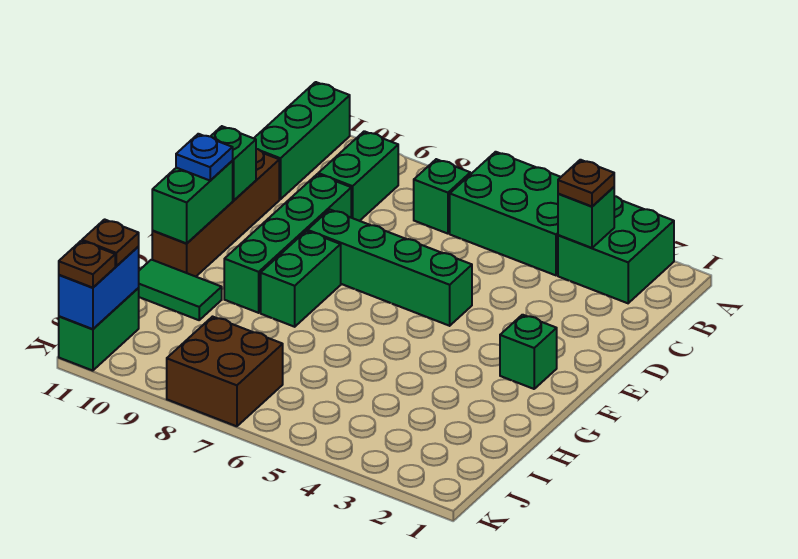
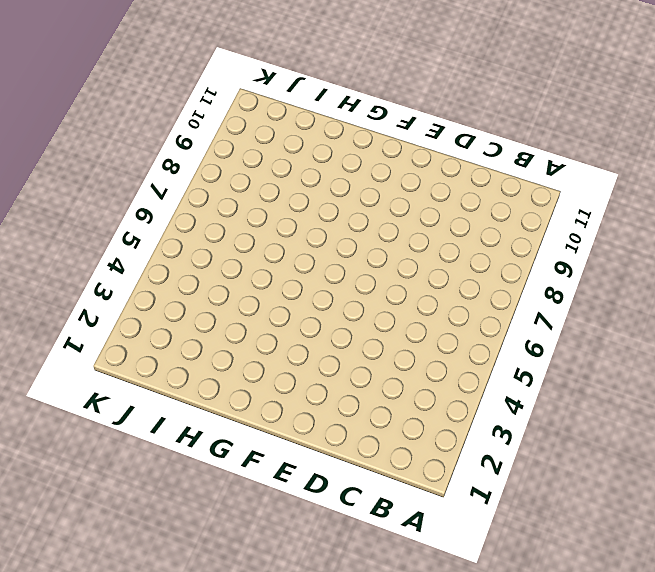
none -> green brick A2:B3 level 1
none -> green brick A4:B6 level 1
none -> green brick A11:C11 level 1

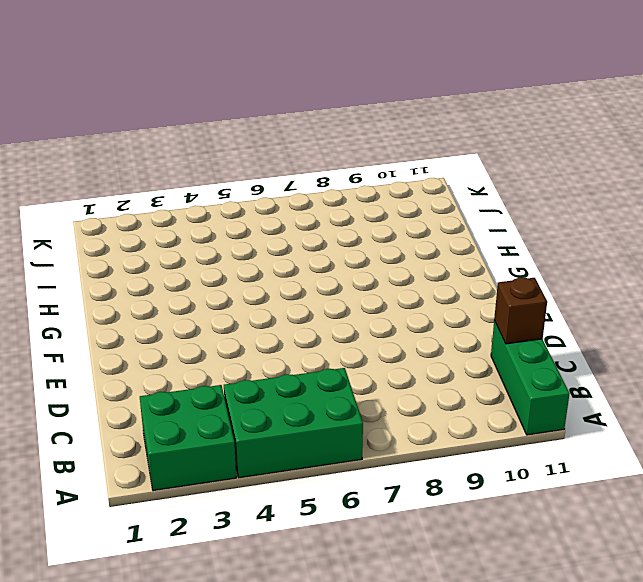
brown brick C11 level 2 -> none
none -> green brick B7 level 1
none -> green brick B9:C9 level 1
none -> green brick D9:G9 level 1

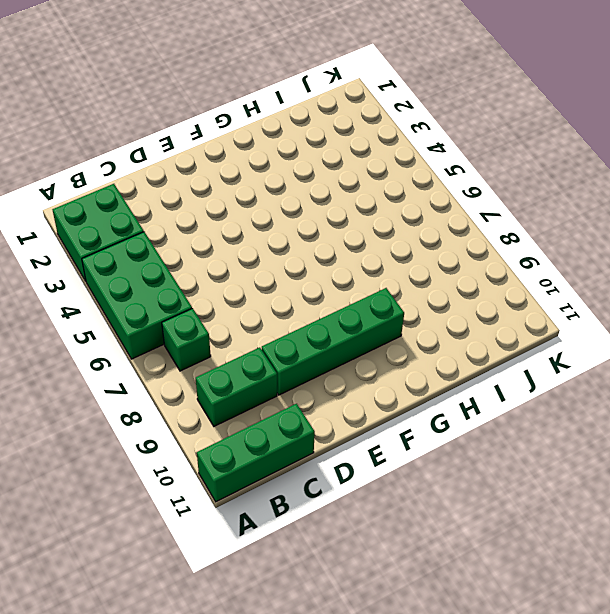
none -> brown brick D11:G11 level 1
none -> green brick E5:E8 level 1
none -> green brick F2 level 1

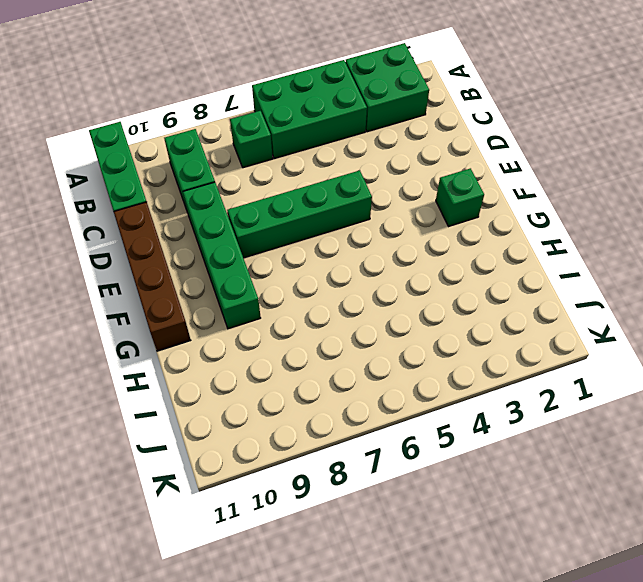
none -> green brick F8:G8 level 1
none -> green tile H10:H11 level 1
none -> brown brick J7:K8 level 1

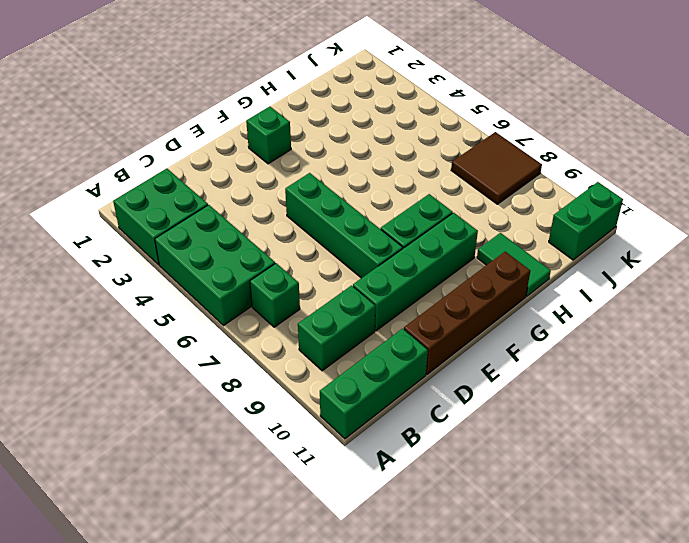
brown tile J7:K8 level 1 -> brown brick J7:K8 level 1
none -> green brick B3 level 2
none -> green brick E11 level 2
none -> green brick F11:G11 level 2

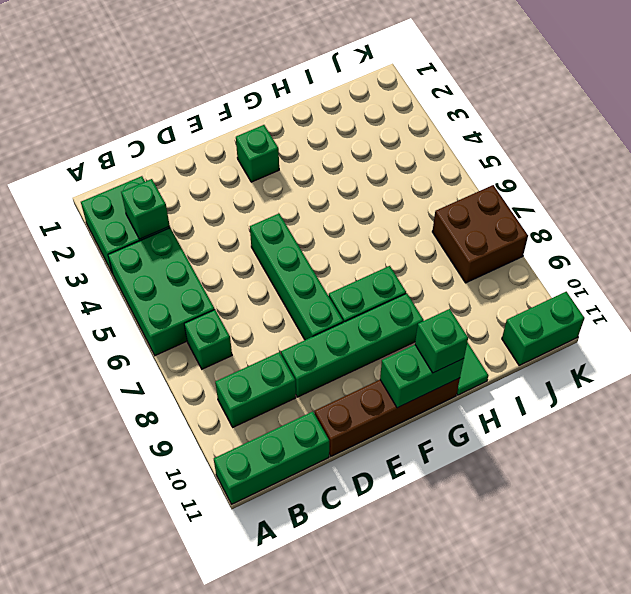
green brick G11 level 3 -> green brick E11 level 2
none -> blue brick J11:K11 level 2
none -> brown plate B3 level 3
none -> blue plate F11 level 3

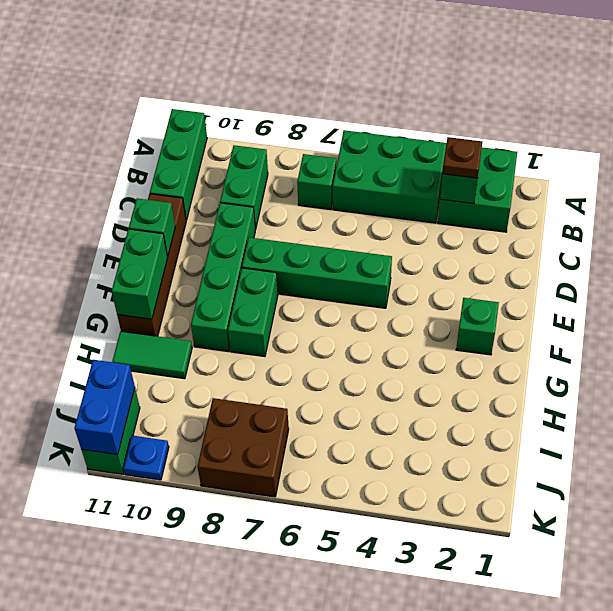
blue plate K10 level 1 -> blue plate F11 level 3
none -> brown plate J11 level 3
none -> brown plate K11 level 3

